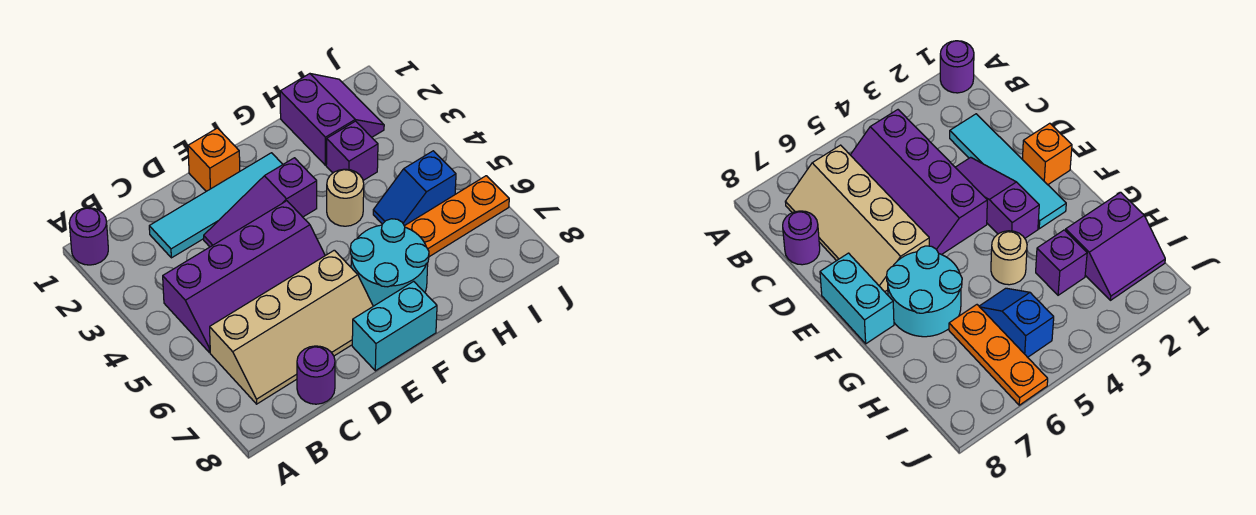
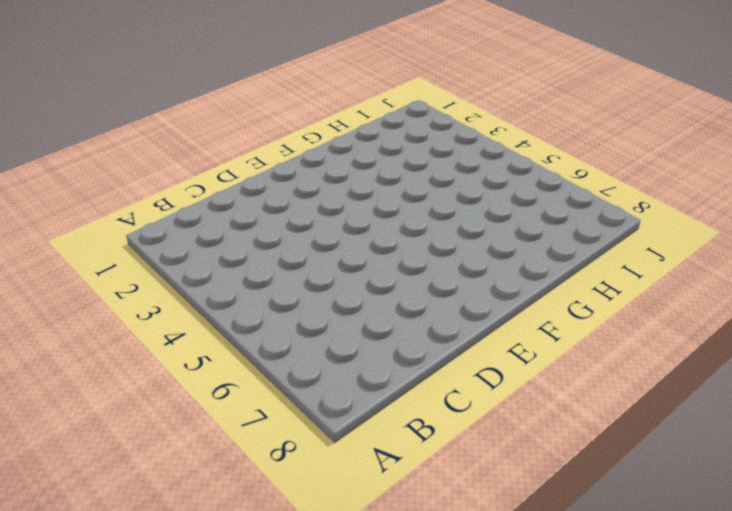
none -> purple round brick A1 level 1
none -> purple slope B4:E5 level 1 top 4
none -> tan slope B6:E7 level 1 top 6

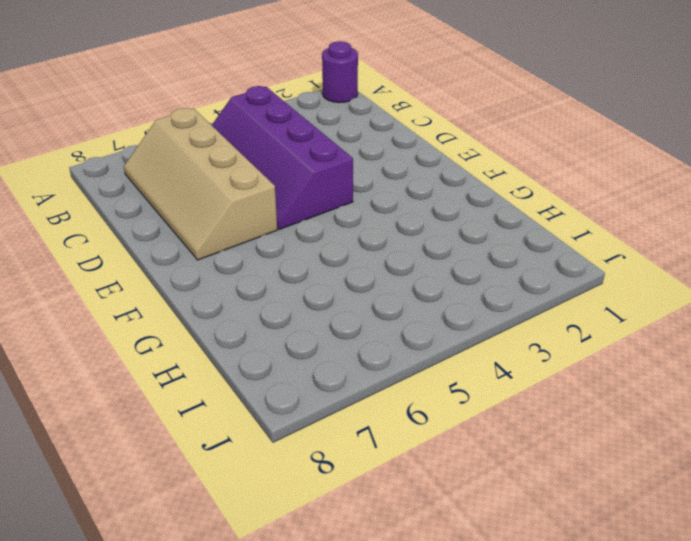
none -> cyan tile C2:F2 level 1
none -> purple round brick C8 level 1
none -> purple slope D3:F3 level 1 top F

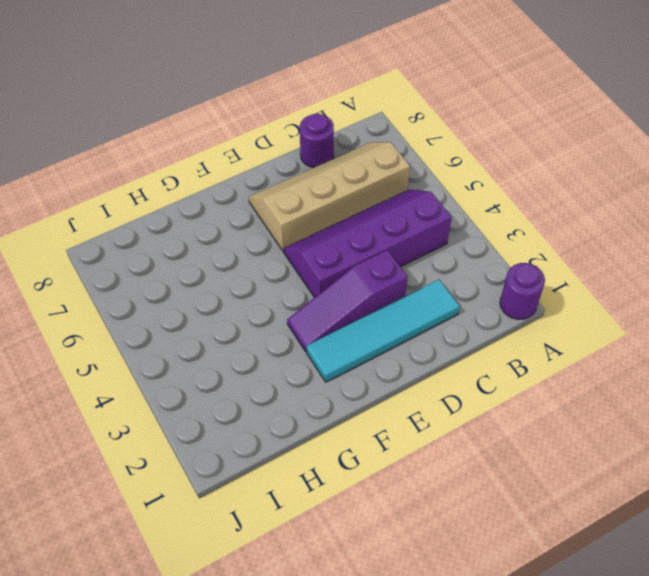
purple slope D3:F3 level 1 top D -> purple slope D3:F3 level 1 top F
none -> orange brick E1 level 1
none -> cyan brick E8:F8 level 1
none -> cyan round brick F6:G7 level 1

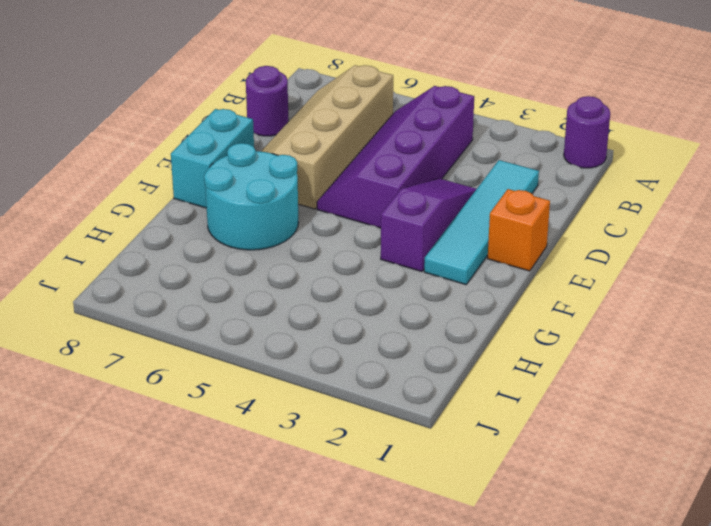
none -> tan round brick G4 level 1
none -> purple slope H1:I2 level 1 top H
none -> purple brick H3 level 1

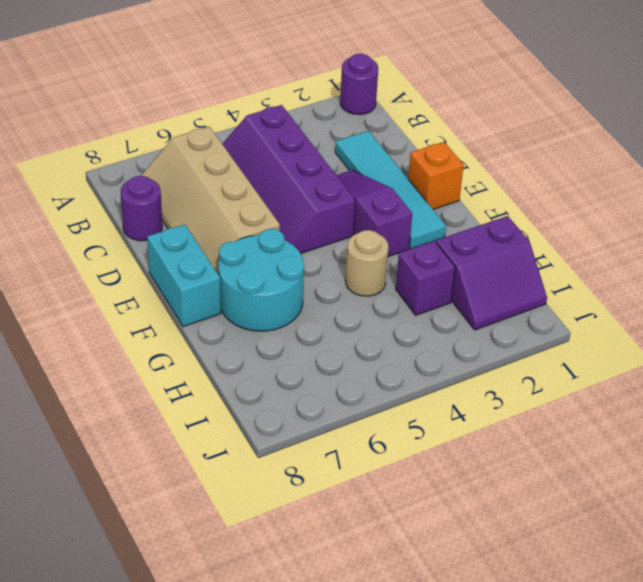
none -> blue slope H5:I5 level 1 top I
none -> orange plate H6:J6 level 1

